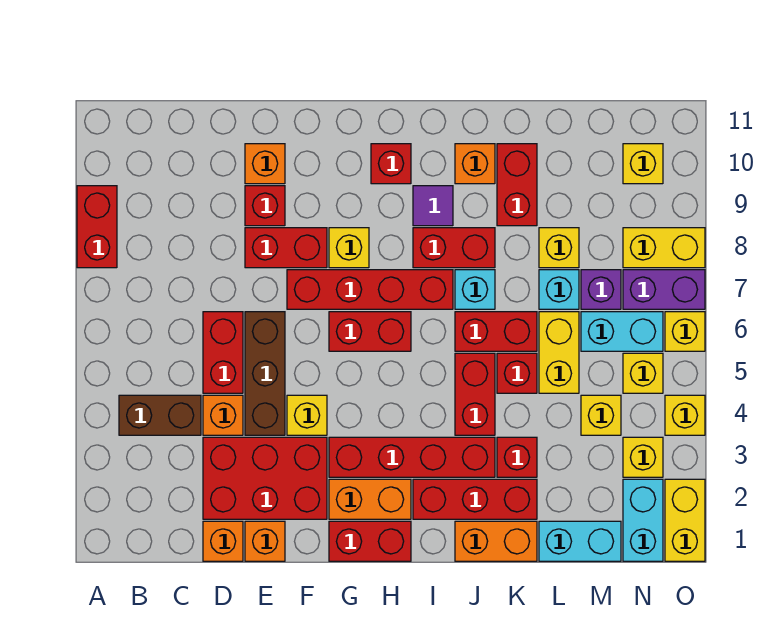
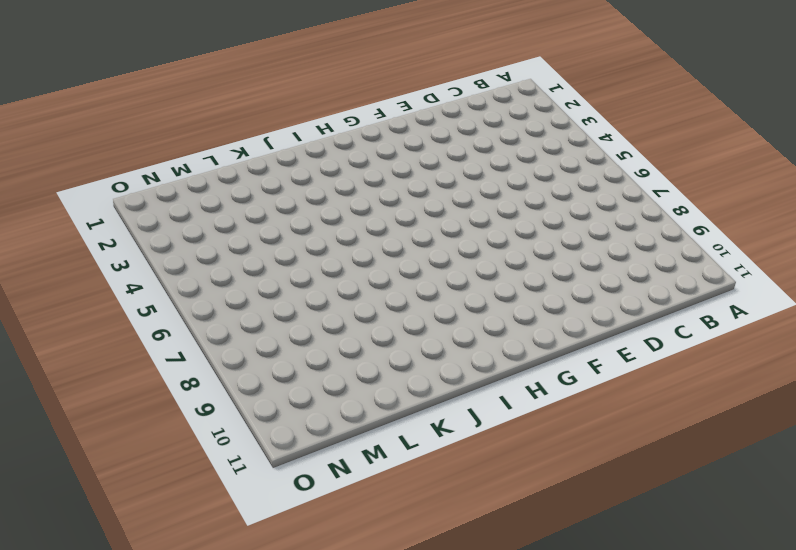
none -> red brick A8:A9 level 1
none -> brown brick B4:C4 level 1
none -> orange brick D1 level 1
none -> red brick D2:F3 level 1

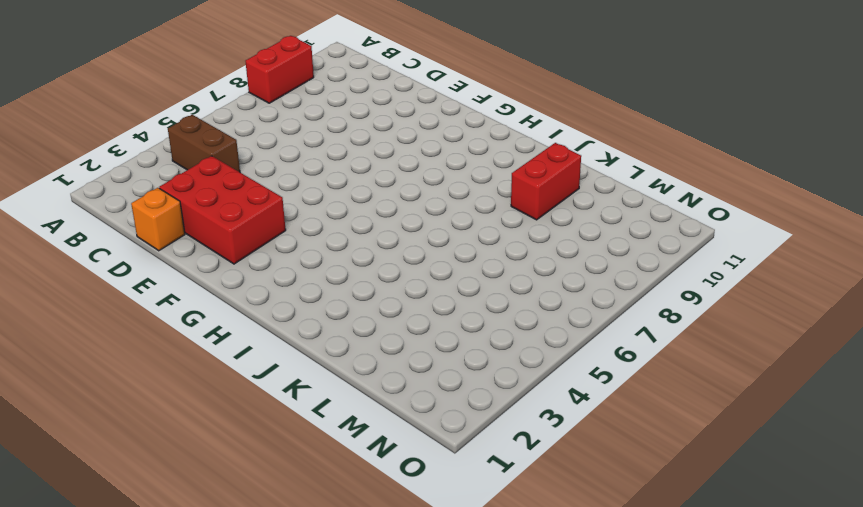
none -> orange brick D4 level 1
none -> red brick D5:D6 level 1
none -> orange brick E1 level 1
none -> brown brick E4:E6 level 1

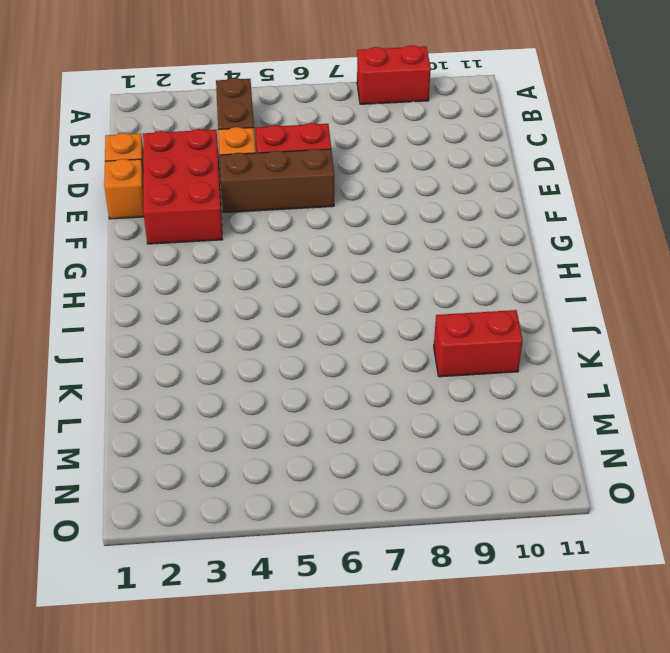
none -> red brick E8:F8 level 1
none -> red brick E9 level 1
none -> orange brick E10 level 1
none -> yellow brick F4 level 1

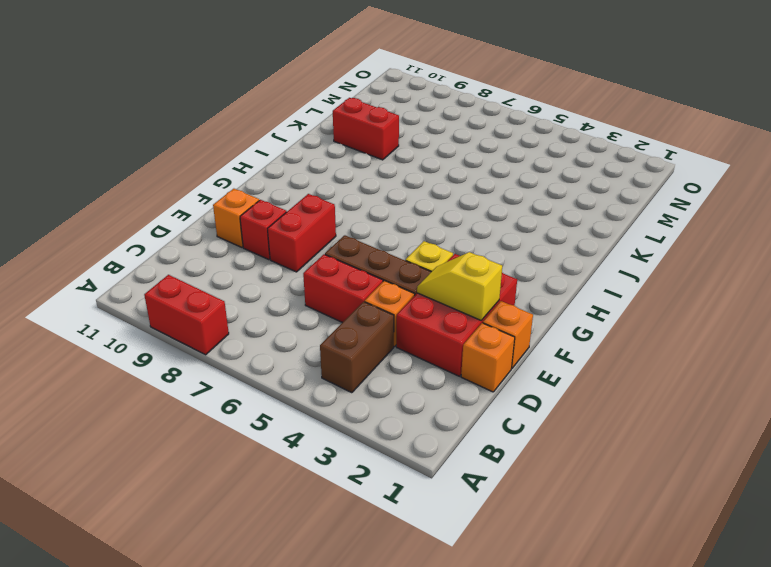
yellow slope E2:E3 level 2 top 2 -> none
none -> red brick F7:I7 level 1
none -> red brick G1:H1 level 1
none -> orange brick G2:H2 level 1
none -> red brick G3:J3 level 1

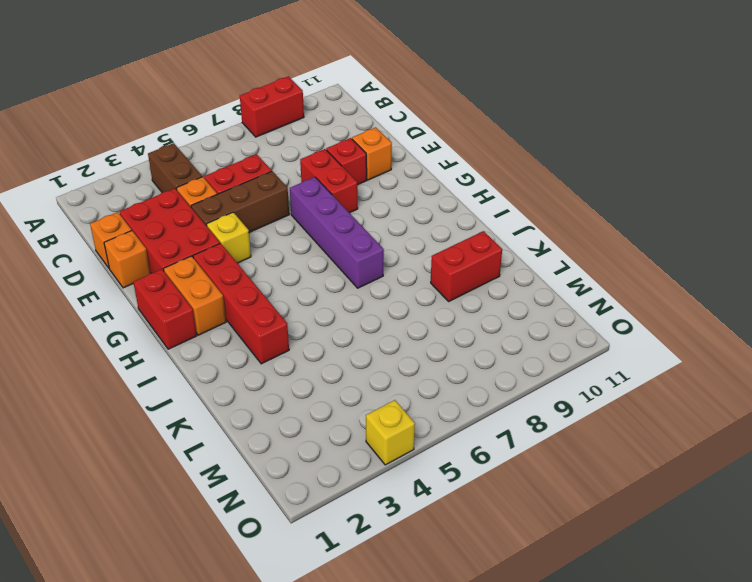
purple brick F7:I7 level 1 -> red brick F7:I7 level 1
none -> red brick G6:H6 level 1
none -> yellow brick G8 level 1
none -> red brick H10 level 1
none -> red brick I2:K2 level 1

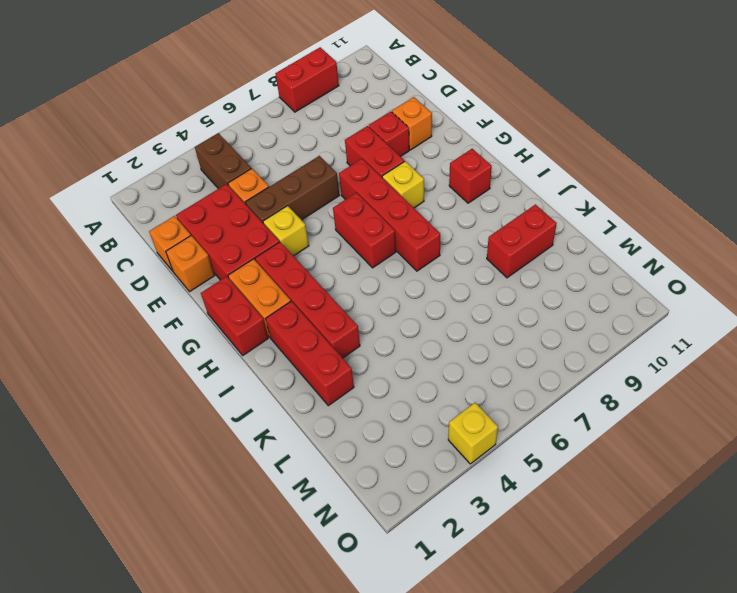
none -> red brick D5:D6 level 1
none -> red brick I8:J8 level 1
none -> purple tile I9 level 1
none -> orange brick J1:K1 level 1

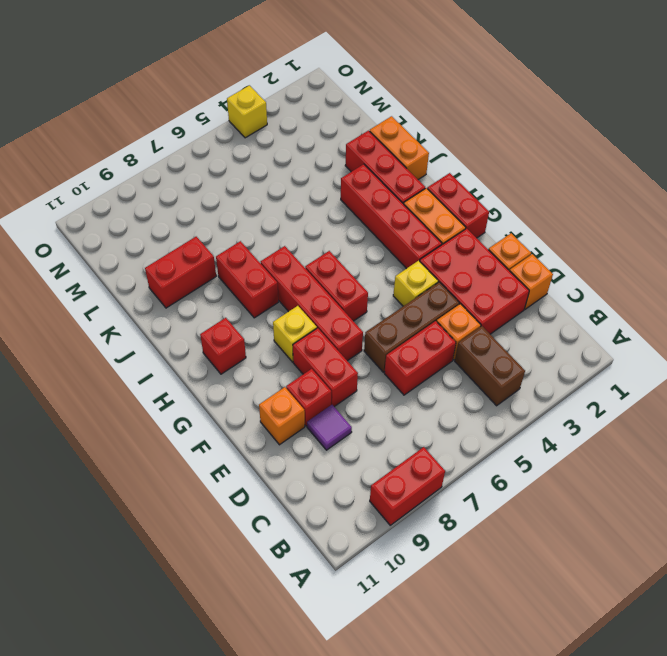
purple tile D9 level 1 -> purple tile I9 level 1
none -> red brick J4:J5 level 1
none -> red brick J6:K6 level 1
none -> cyan brick J7 level 1
none -> orange brick J10 level 1

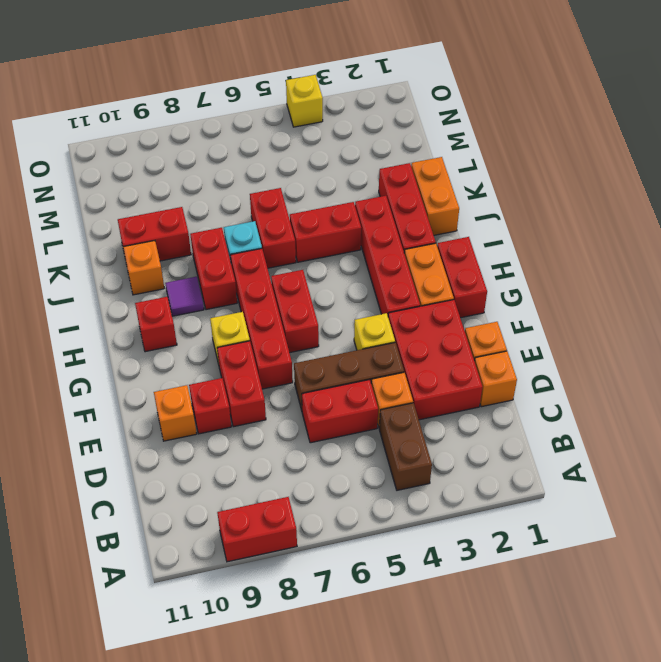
none -> red brick K3 level 1
none -> red brick K5 level 1
none -> cyan brick L1:M1 level 1
none -> yellow brick L5:L6 level 1

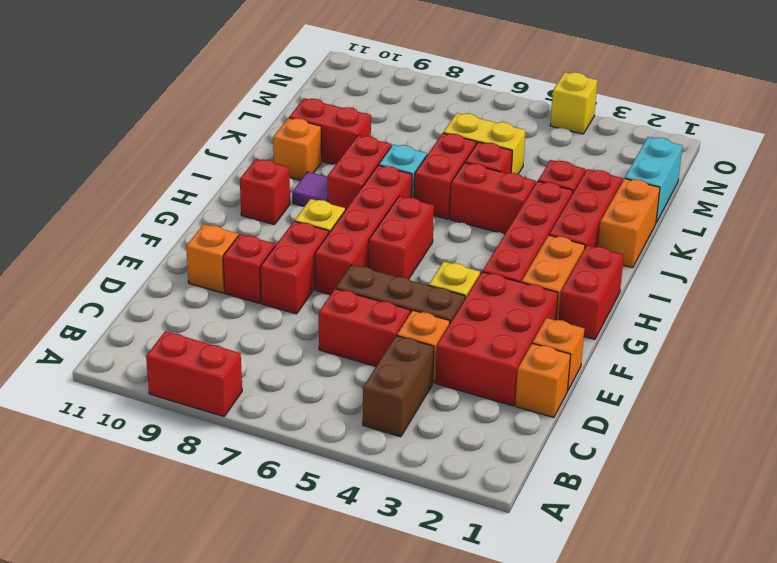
none -> cyan brick L7 level 1
none -> yellow brick L8 level 1
none -> yellow brick M4 level 1
none -> cyan brick M6:N6 level 1

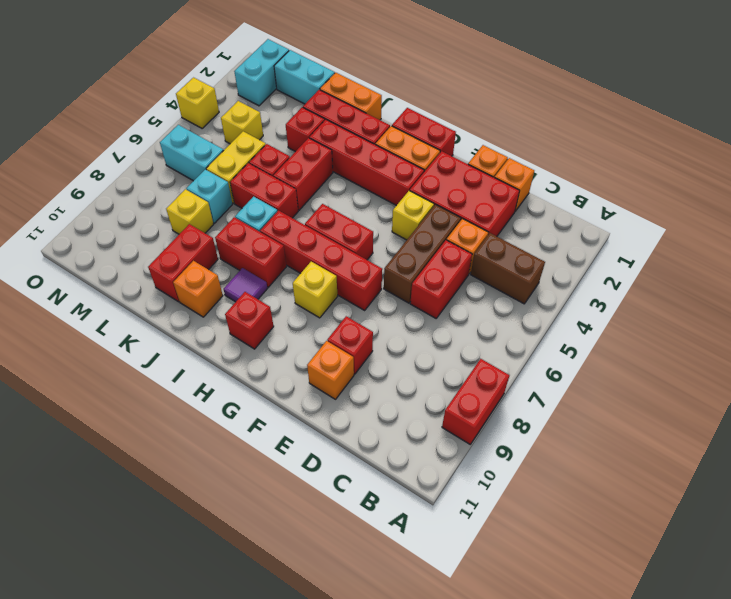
none -> red brick E8:F8 level 1
none -> purple brick M7 level 1
none -> yellow brick N3 level 1
none -> yellow brick N5 level 1

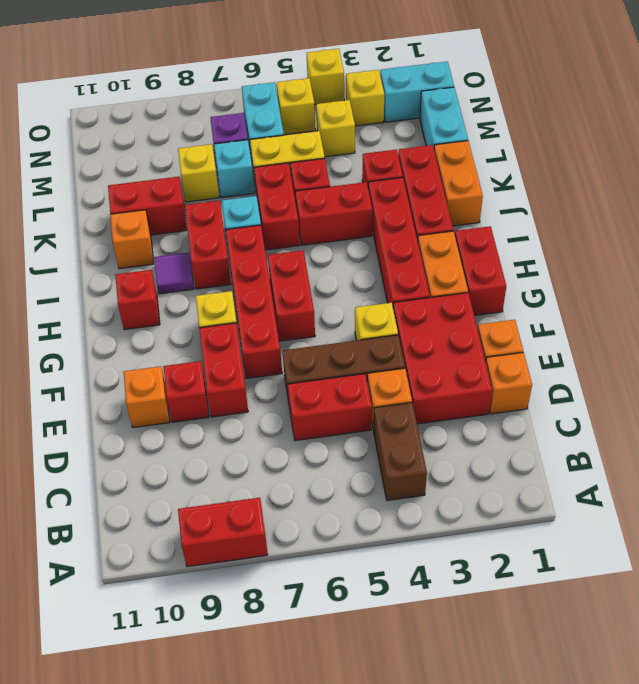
none -> purple brick N7:O7 level 1
none -> yellow brick N8:O8 level 1
none -> yellow brick N10 level 1
none -> yellow brick O1:O2 level 1

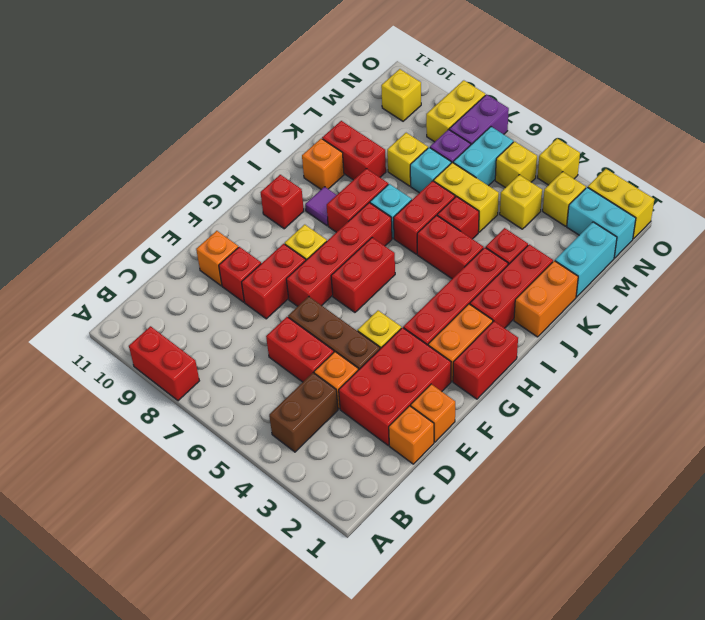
none -> yellow brick O6 level 1

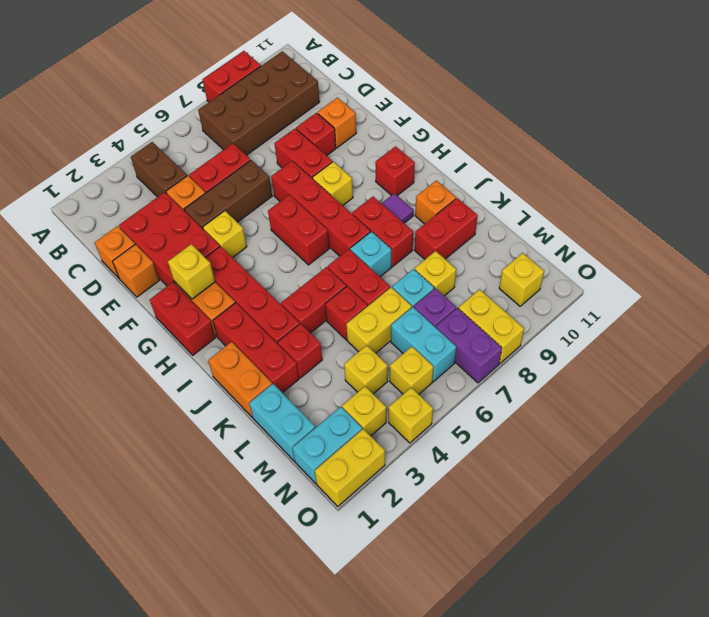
brown brick B7:C10 level 1 -> none
yellow brick G2 level 2 -> yellow brick O6 level 1

